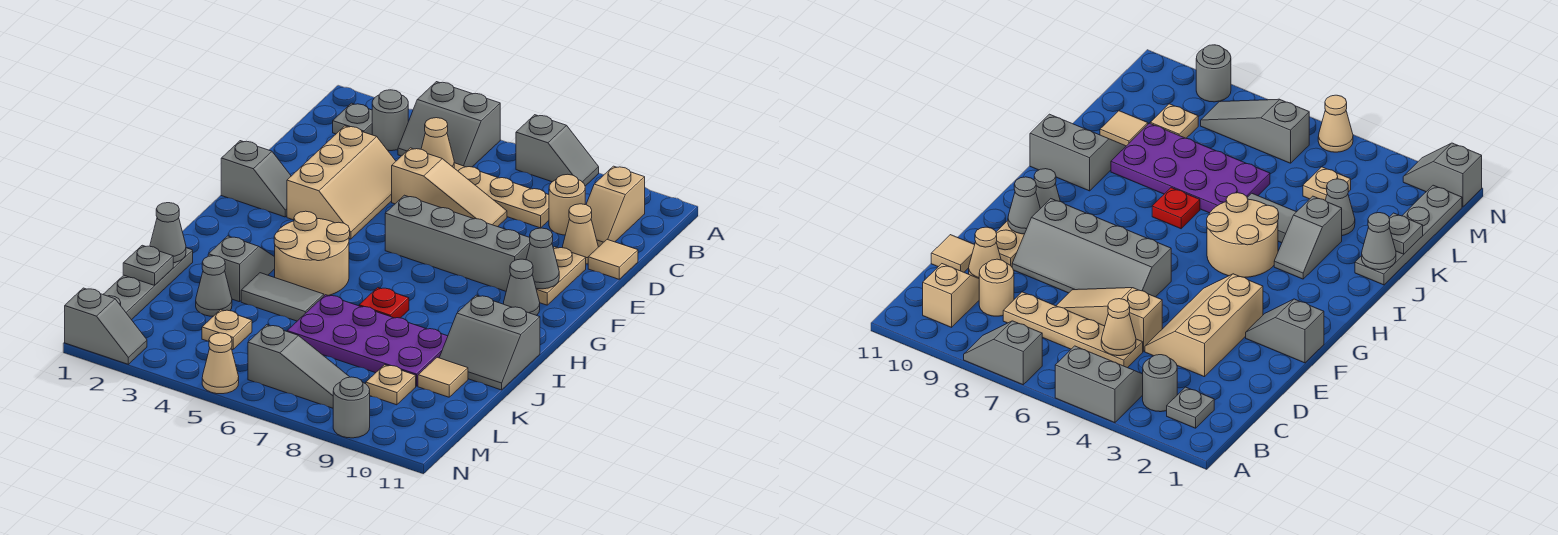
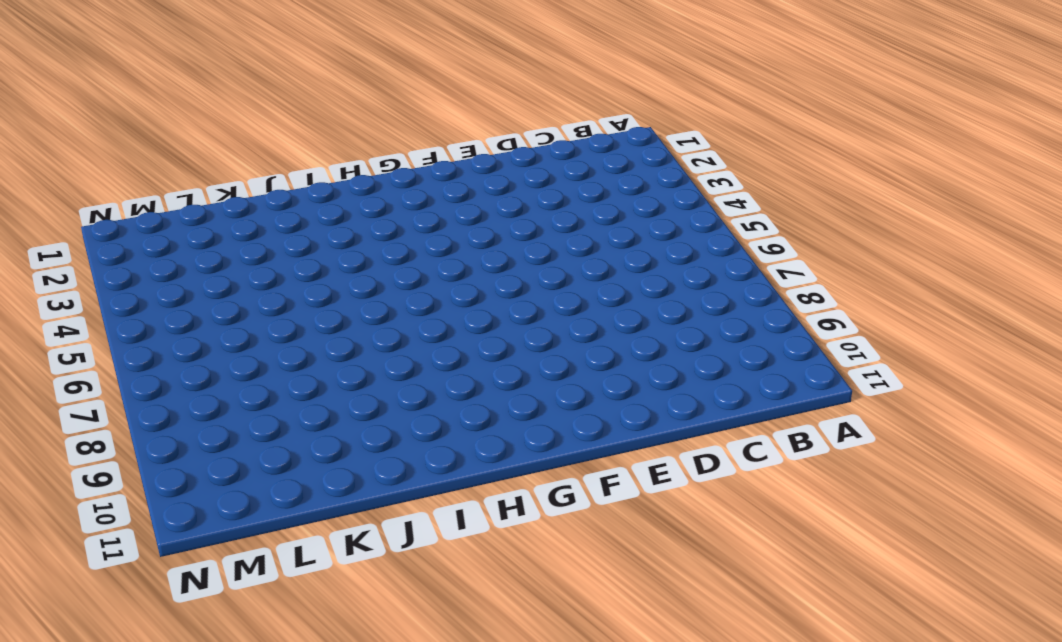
none -> grey slope A4:B5 level 1 top A
none -> grey slope A7:A8 level 1 top 7
none -> grey plate B2 level 1
none -> grey round brick B3 level 1

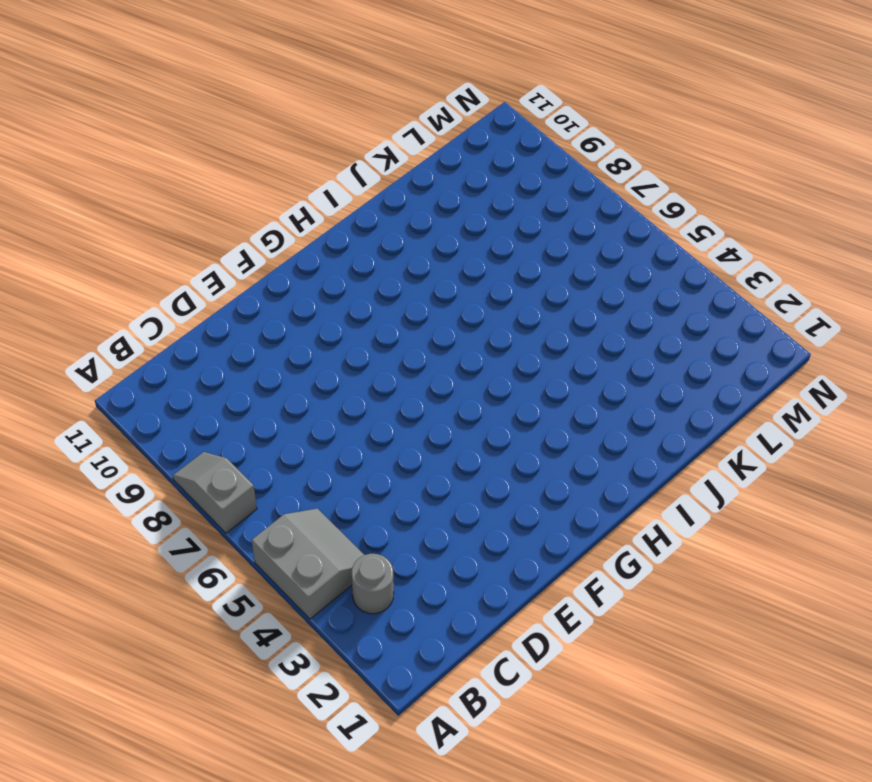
none -> grey plate B2 level 1
none -> tan slope B10:C10 level 1 top B
none -> tan plate C5:C8 level 1
none -> tan round brick C9 level 1

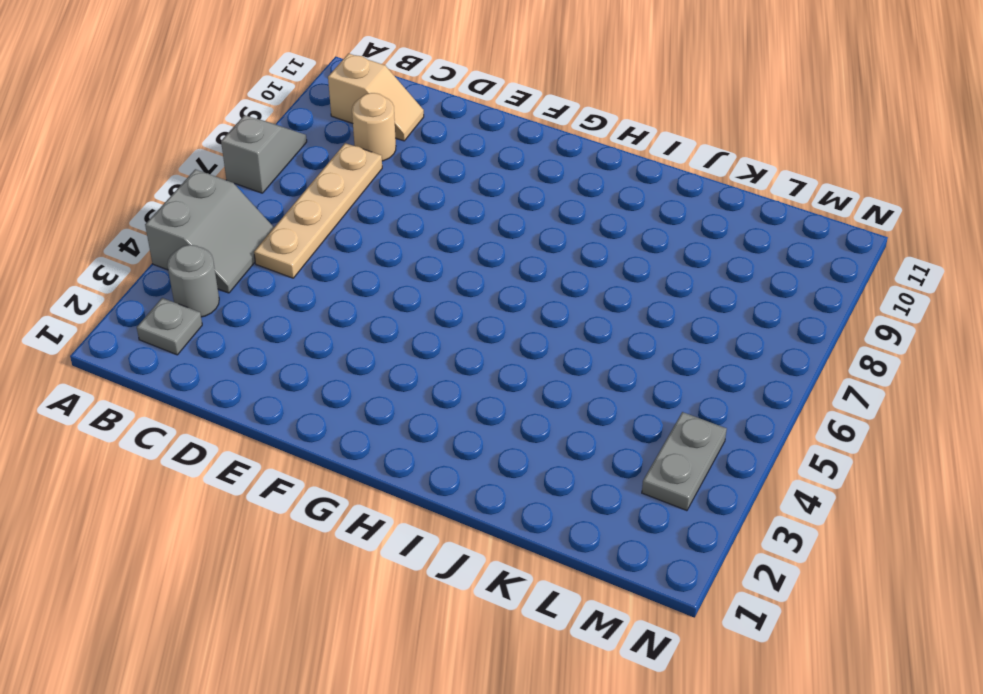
grey plate M3:M4 level 1 -> none
none -> tan slope D3:F4 level 1 top 3
none -> tan slope D5:D7 level 1 top 5
none -> tan cone D10 level 1
none -> tan tile D11 level 1

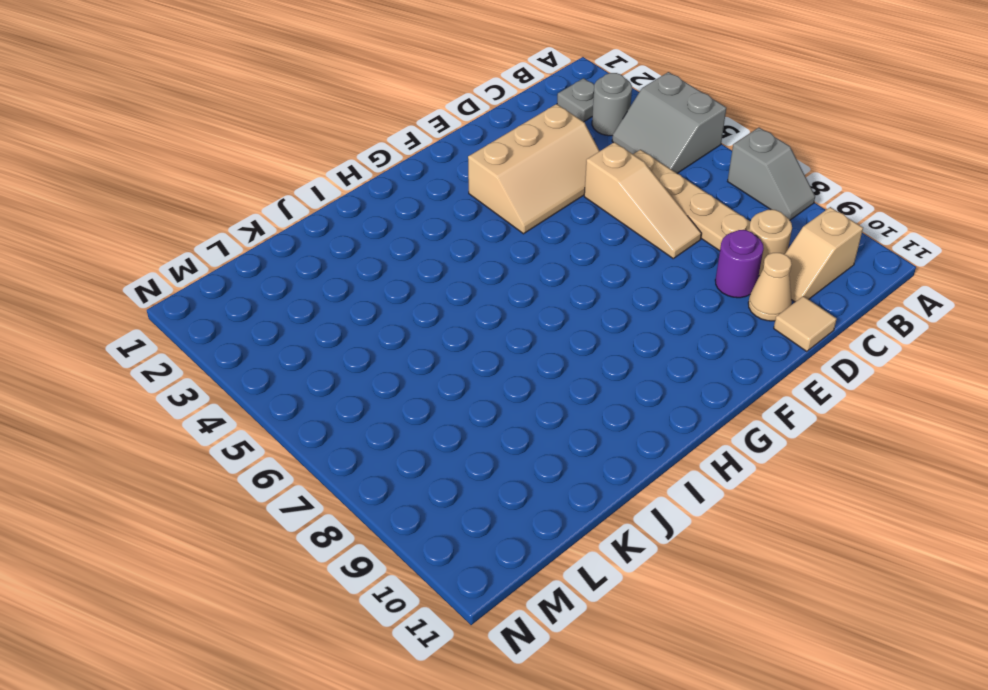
purple round brick D9 level 1 -> none
none -> grey slope E6:F9 level 1 top F
none -> tan plate E10:F10 level 1
none -> grey slope F1:F2 level 1 top 1
none -> grey cone G10 level 1

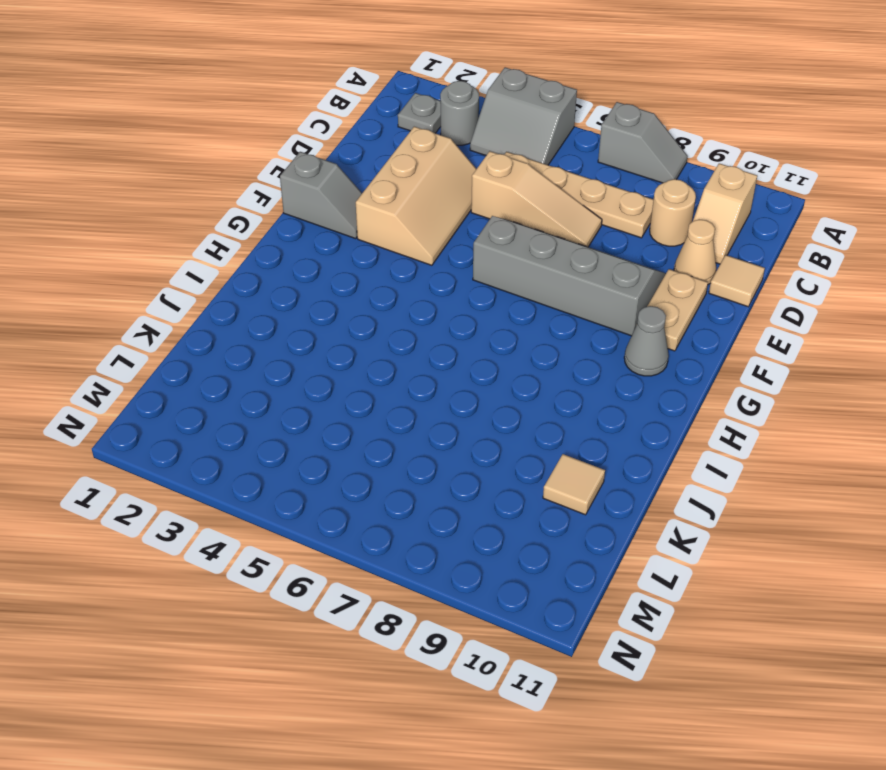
none -> tan round brick H4:I5 level 1
none -> grey slope I3:J3 level 1 top J
none -> red plate I7 level 1
none -> grey slope I10:J11 level 1 top I

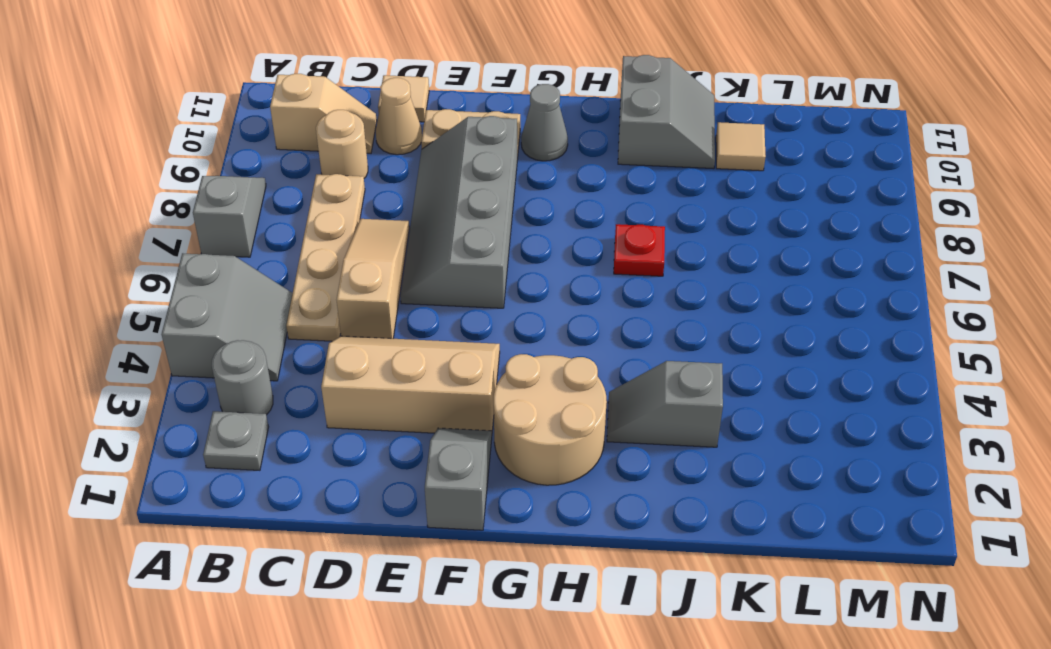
tan round brick G2:H3 level 1 -> tan round brick H4:I5 level 1
none -> grey plate J1:M1 level 1
none -> grey tile J4:J5 level 1
none -> purple plate J6:K9 level 1
none -> grey cone K3 level 1

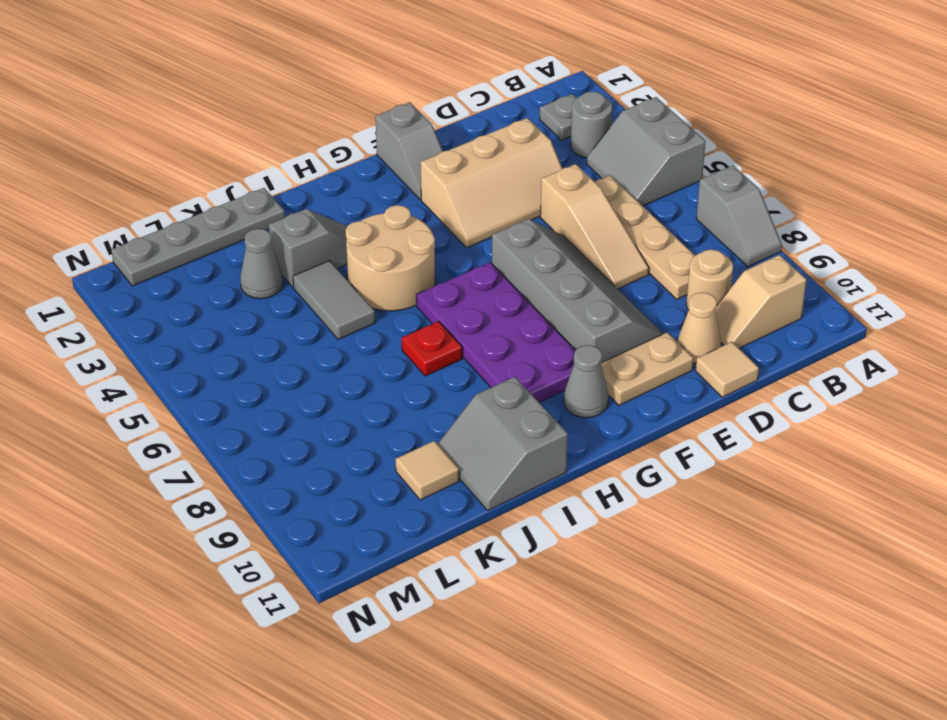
purple plate G6:H9 level 1 -> purple plate J6:K9 level 1
none -> tan plate L4 level 1
none -> tan plate L9 level 1
none -> grey slope M6:M8 level 1 top 6
none -> grey slope N1:N2 level 1 top 1

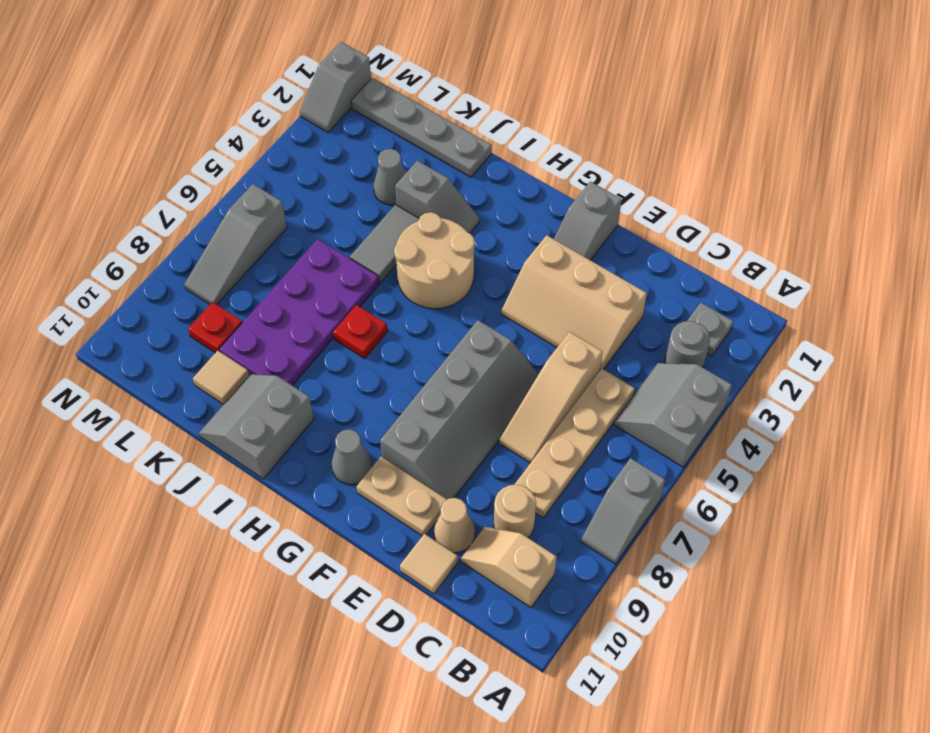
red plate L9 level 1 -> tan plate L9 level 1
none -> tan plate L4 level 1
none -> tan cone N5 level 1
none -> grey round brick N9 level 1
none -> tan cone C5 level 2

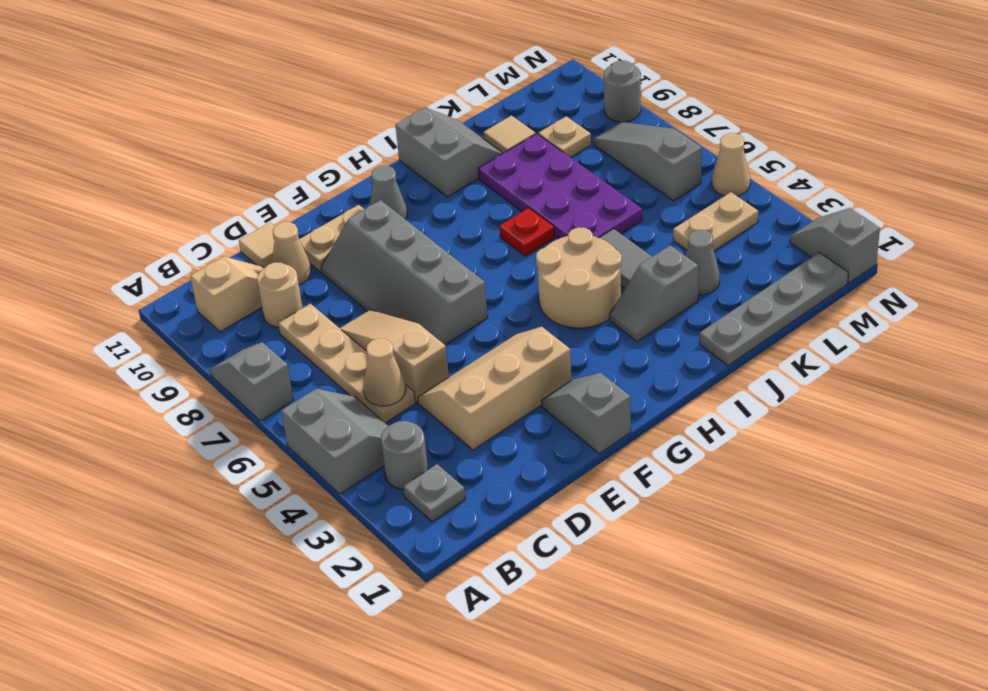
tan plate L4:M4 level 1 -> tan plate L4 level 1
none -> grey cone F10 level 2
none -> grey cone J1 level 2
none -> grey plate K1 level 2

